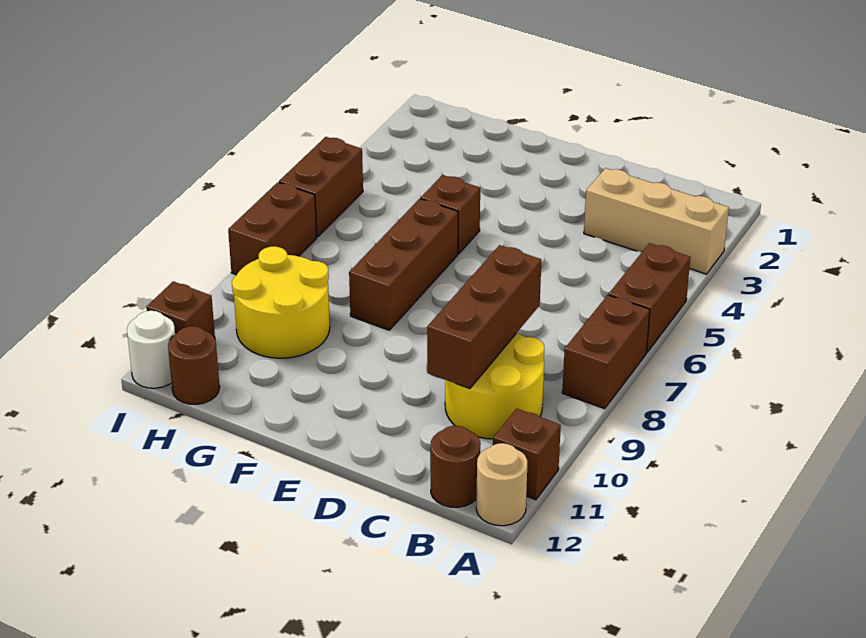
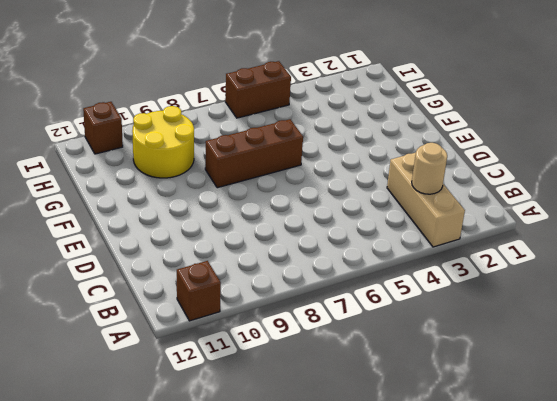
tan round brick B3 level 2 -> tan round brick A12 level 1
none -> brown brick A5:A6 level 1
none -> brown brick A7:A8 level 1
none -> yellow round brick B9:C10 level 1

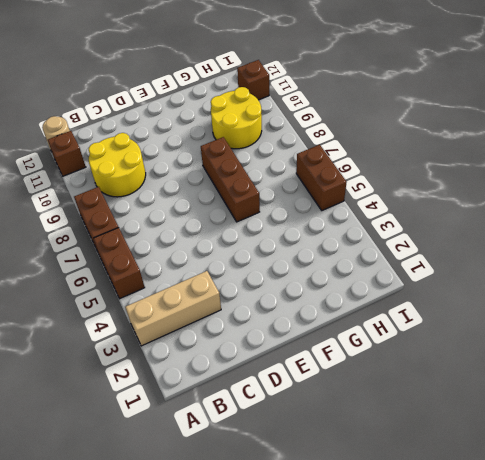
none -> brown round brick B12 level 1
none -> brown brick F5 level 1
none -> brown round brick H12 level 1

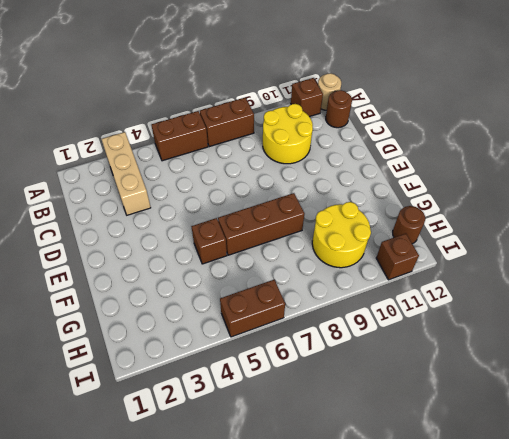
none -> brown brick I7:I8 level 1
none -> white round brick I12 level 1
none -> brown brick C8:C10 level 2

